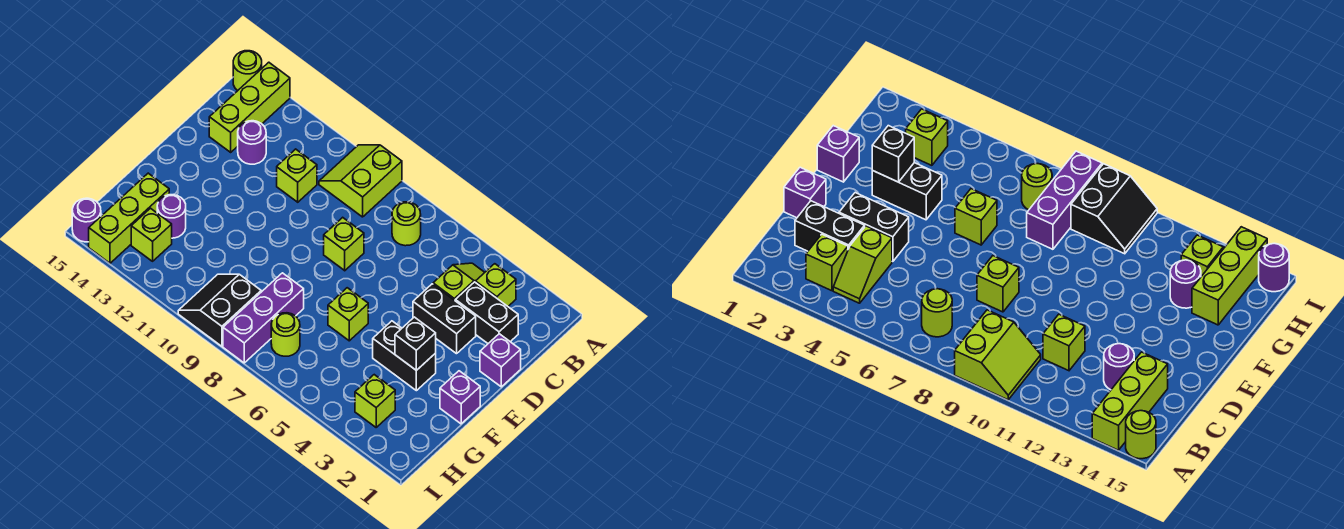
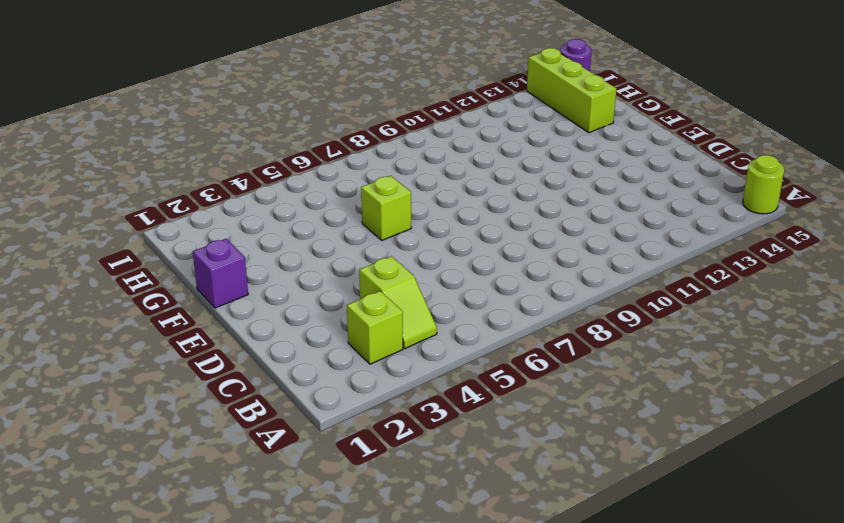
none -> lime slope A9:B10 level 1 top 9
none -> lime brick A14:C14 level 1
none -> lime round brick B7 level 1

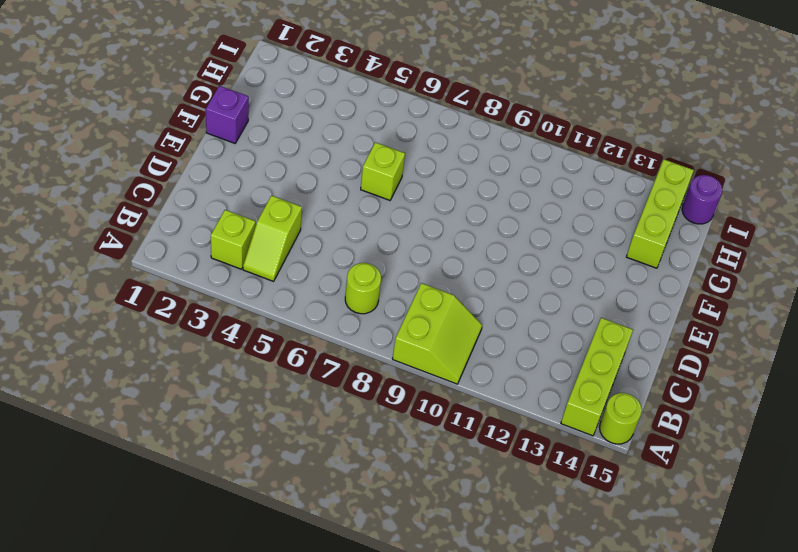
none -> black brick C2:C3 level 1
none -> lime brick C11 level 1
none -> purple round brick C13 level 1

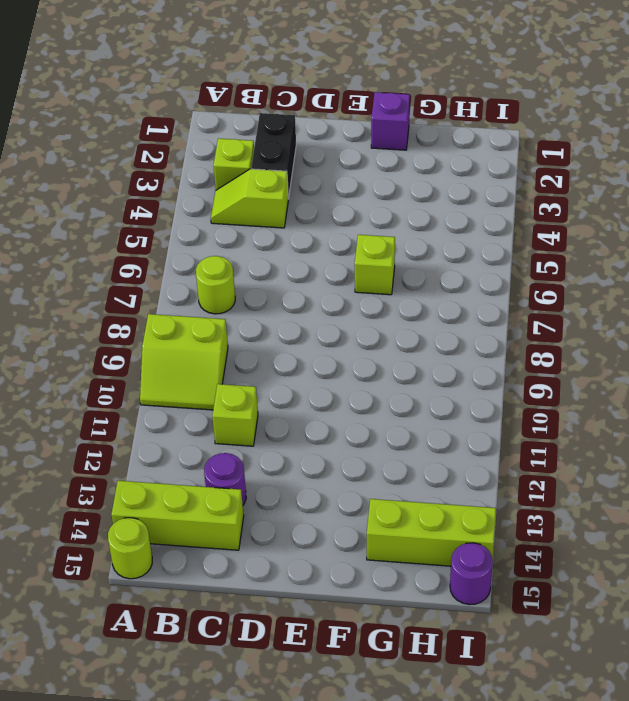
none -> purple brick D1 level 1
none -> black brick D3:D4 level 1
none -> lime brick D8 level 1

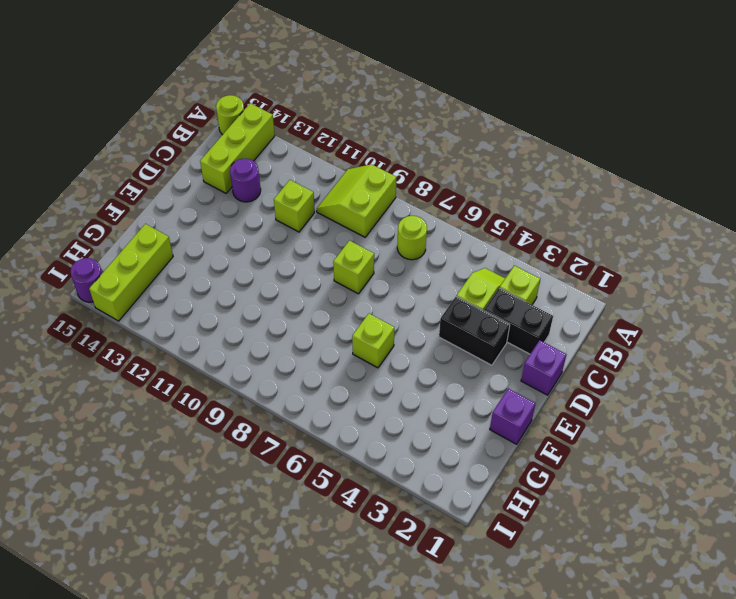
none -> black brick F3:F4 level 1
none -> purple brick G8:I8 level 1
none -> purple round brick G13 level 1

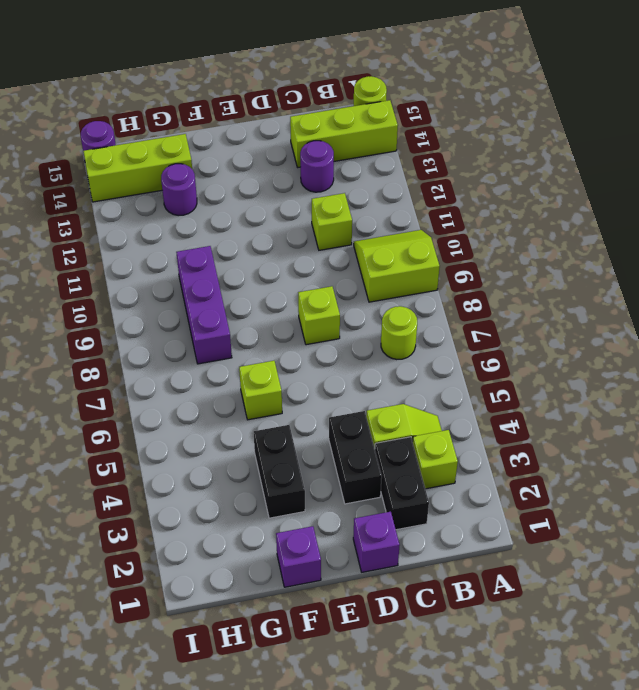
purple brick G8:G10 level 1 -> purple brick G8:I8 level 1
none -> lime brick H3 level 1
none -> lime round brick H7 level 1
none -> black slope H9:I10 level 1 top 9

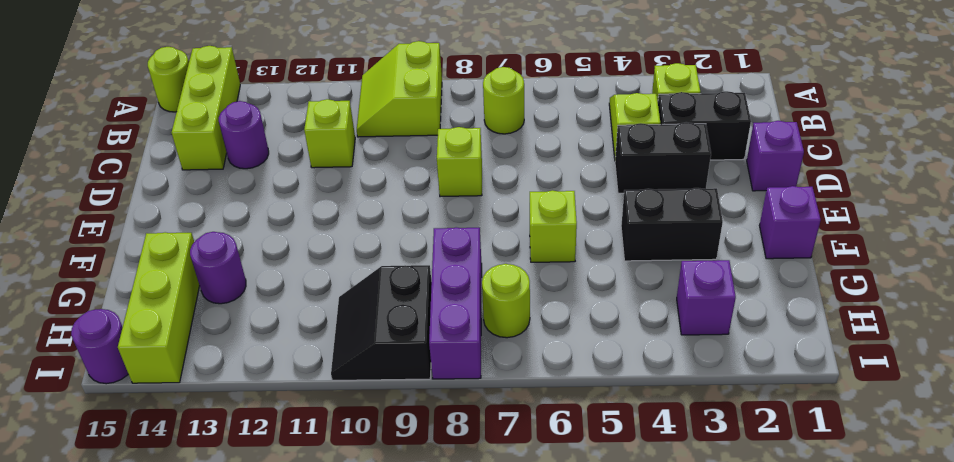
purple brick H3 level 1 -> lime brick H3 level 1
none -> lime brick H13 level 1
none -> black brick F3 level 2

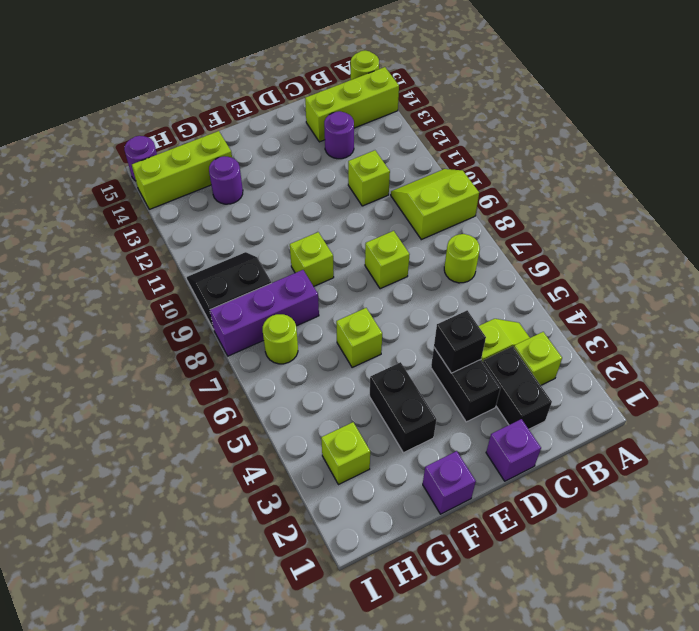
black brick D4 level 2 -> black brick F3 level 2
lime brick F9 level 1 -> lime brick H13 level 1

